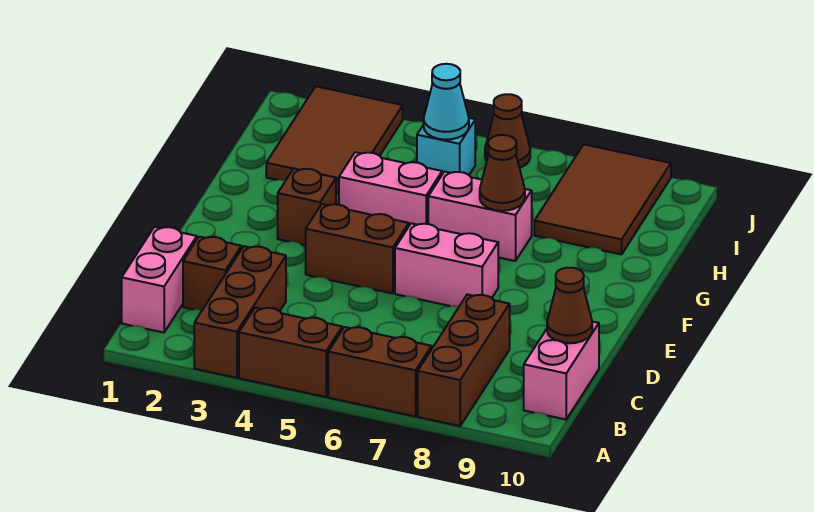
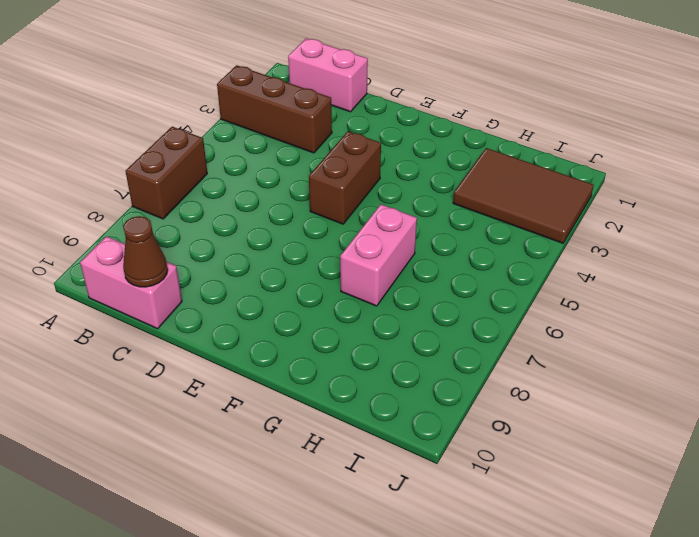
none -> brown brick A4:A5 level 1
none -> brown brick A8:C8 level 1
none -> brown brick C2 level 1

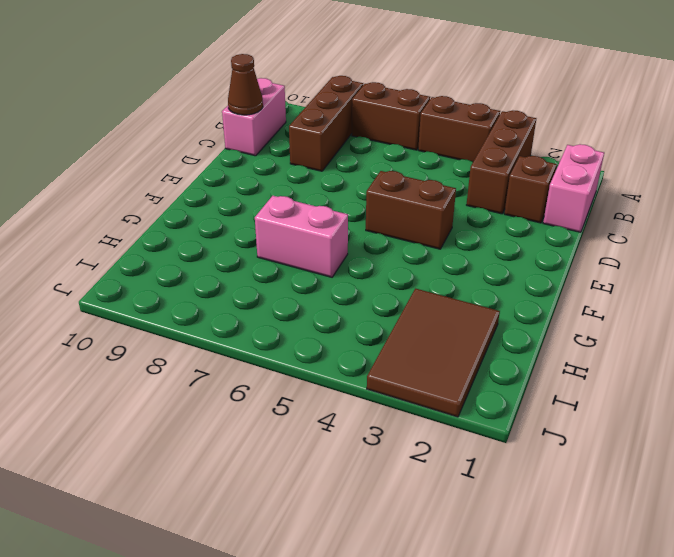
none -> pink brick E6:E7 level 1
none -> brown brick F3 level 1
none -> pink brick G4:G5 level 1

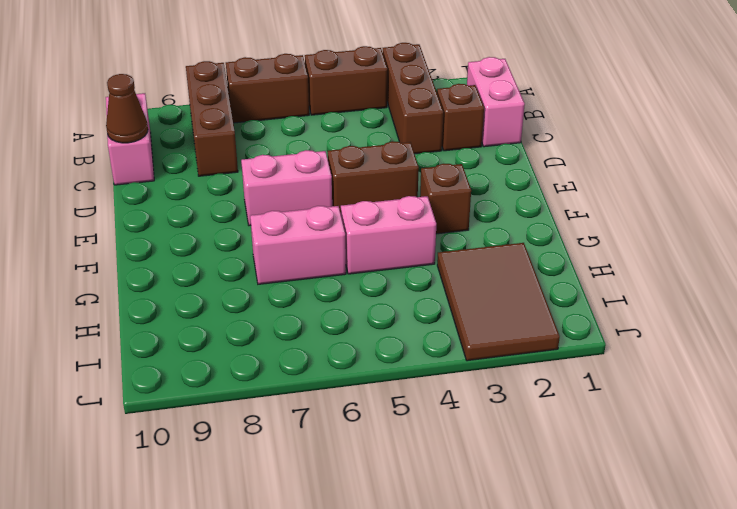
none -> brown tile H8:J9 level 1
none -> cyan brick I5 level 1
none -> brown cone J6 level 1

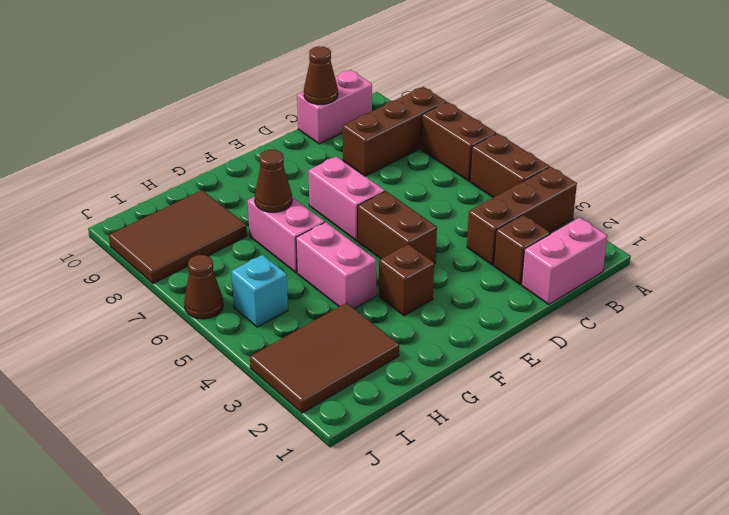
none -> cyan cone I5 level 2

